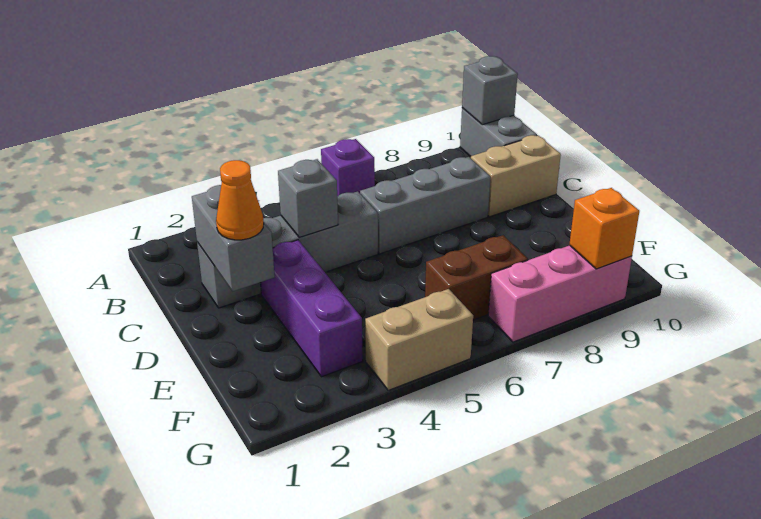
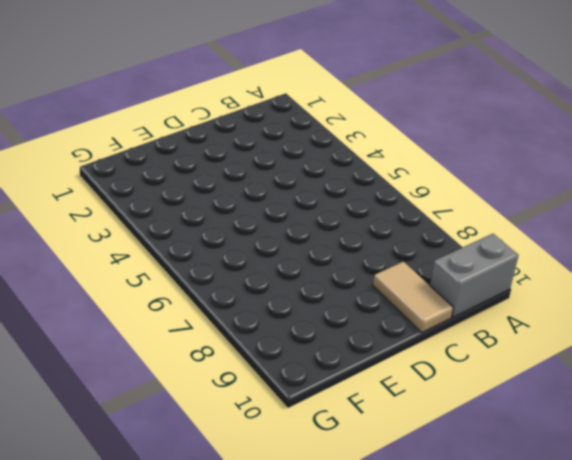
tan tile C9:C10 level 1 -> tan brick C9:C10 level 1
none -> purple brick A6 level 1
none -> grey brick C2:C5 level 1
none -> grey brick C6:C8 level 1

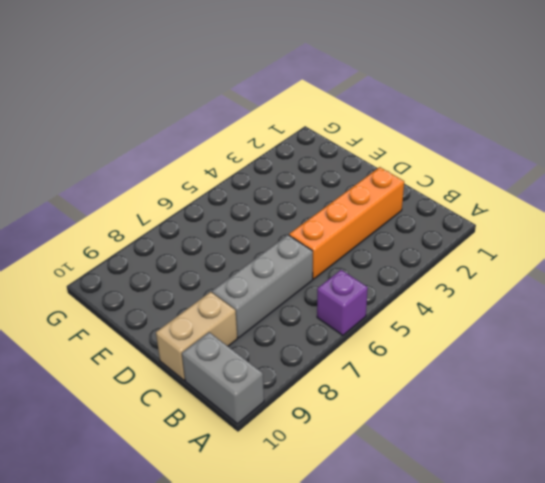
orange brick C2:C5 level 1 -> grey brick C2:C5 level 1
none -> purple brick D3:F3 level 1
none -> brown brick F6:F7 level 1
none -> tan brick G4:G5 level 1

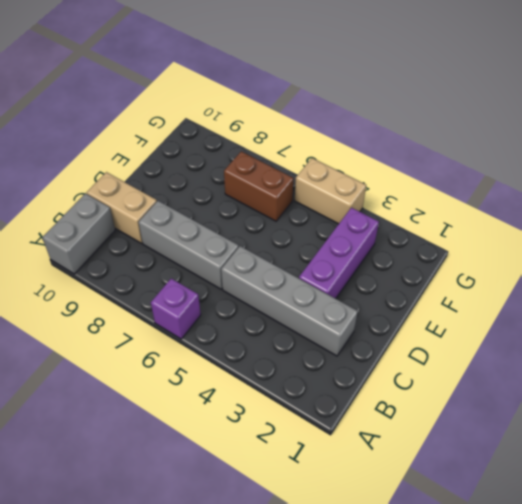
none -> pink brick G7:G9 level 1
none -> grey brick A10 level 2
none -> grey brick C2:D2 level 2

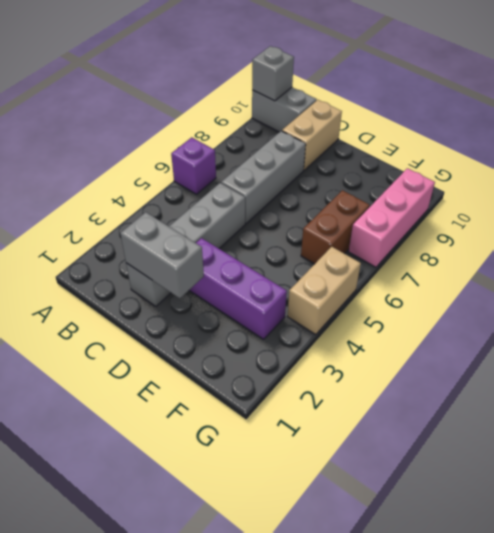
none -> grey brick C4 level 2
none -> orange brick G9 level 2
none -> orange cone D2 level 3

